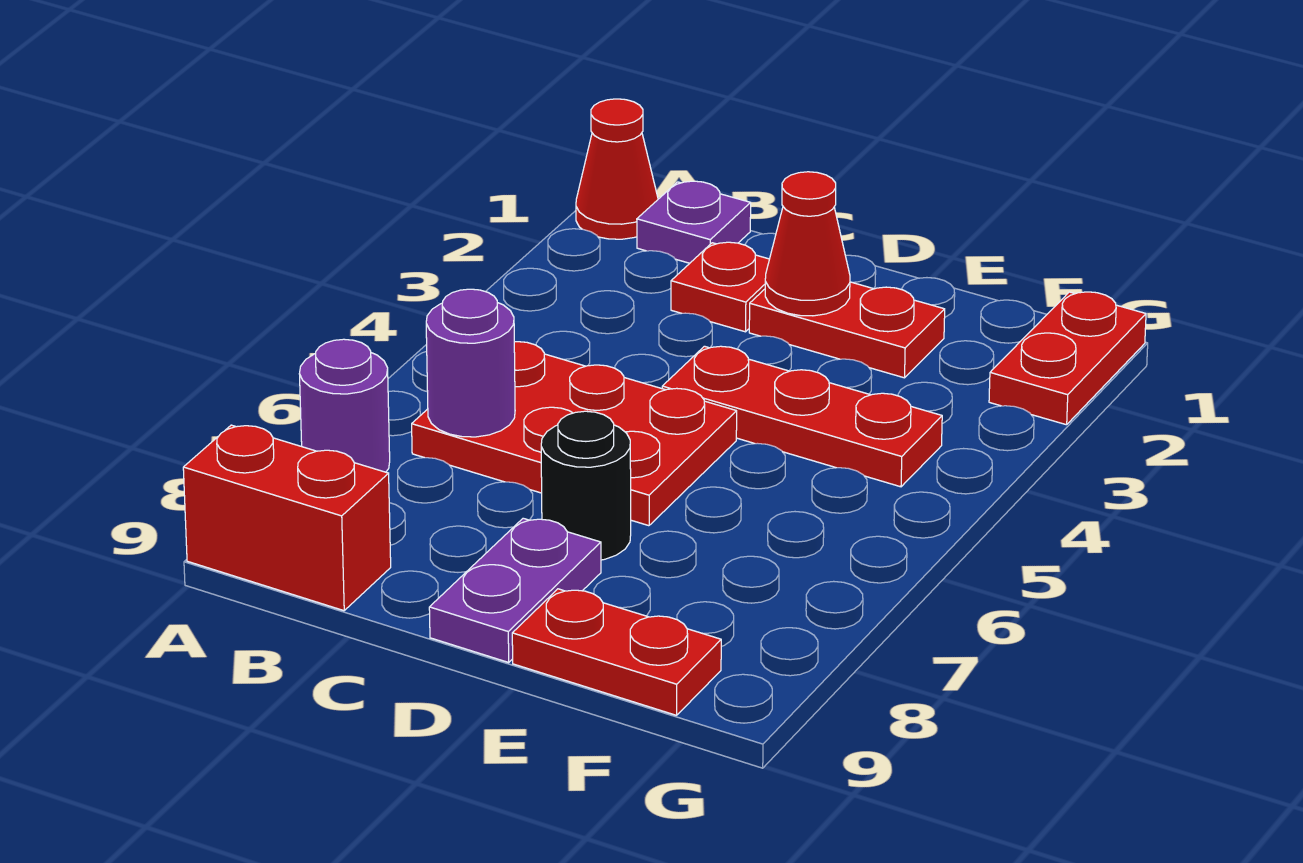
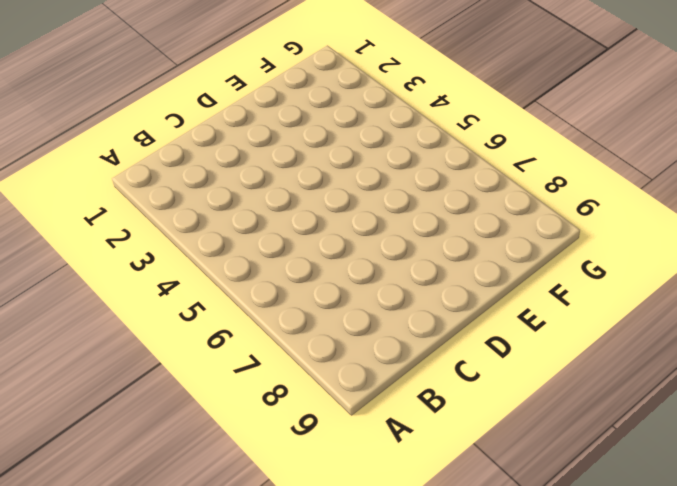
none -> red cone A1 level 1
none -> purple round brick A7 level 1
none -> red brick A9:B9 level 1

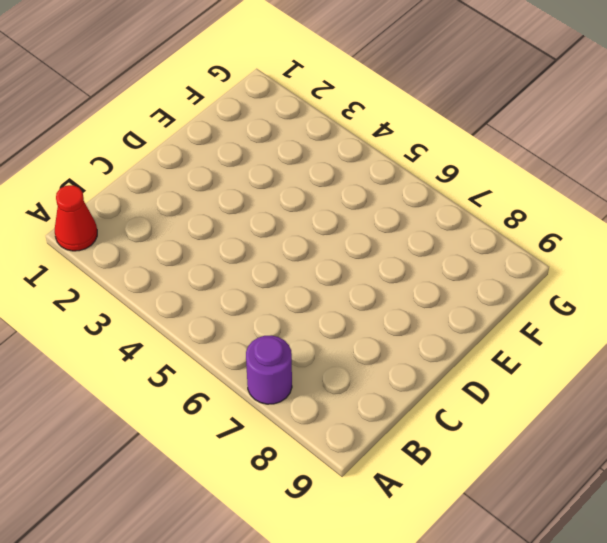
none -> red brick A9:B9 level 1
none -> purple plate B1 level 1
none -> red plate B5:D6 level 1

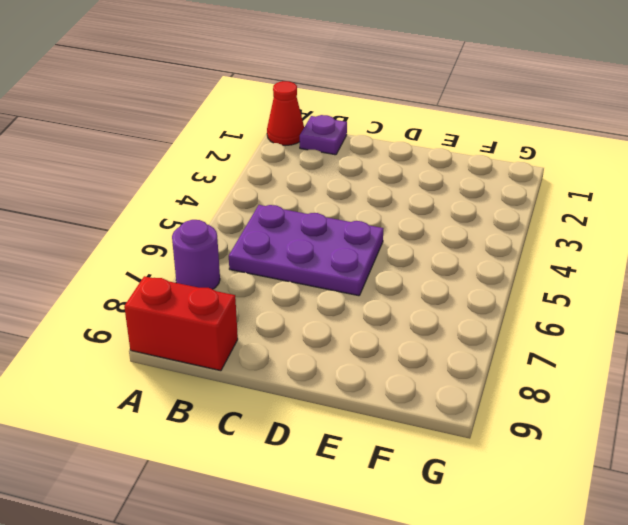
purple plate B5:D6 level 1 -> red plate B5:D6 level 1
none -> red plate C2 level 1
none -> red plate D2:E2 level 1
none -> red plate D4:F4 level 1

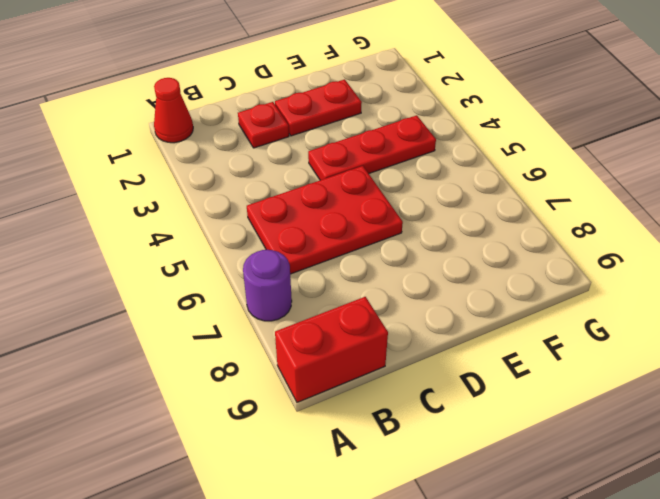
none -> purple plate B1 level 1
none -> black round brick D7 level 1
none -> purple plate D8:D9 level 1

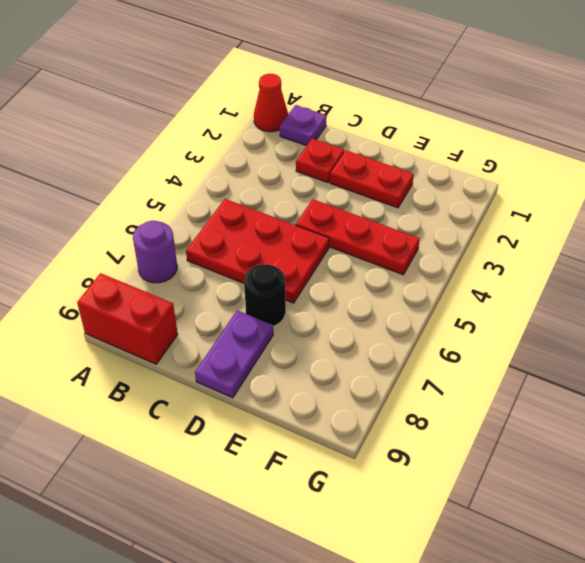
none -> red plate E9:F9 level 1
none -> red plate G1:G2 level 1
none -> purple round brick B6 level 2

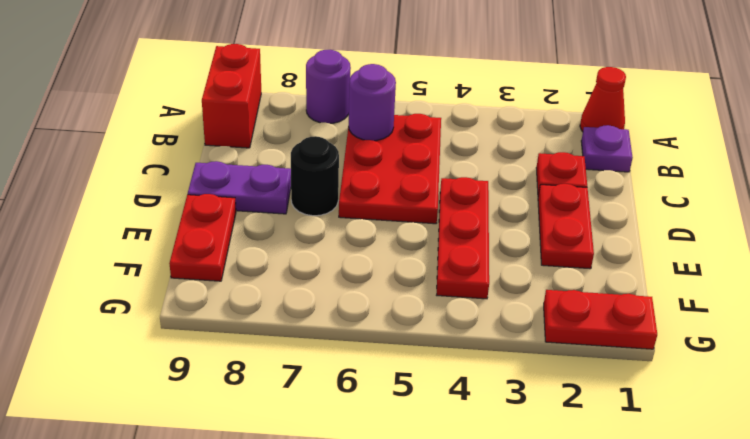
none -> red cone D2 level 2

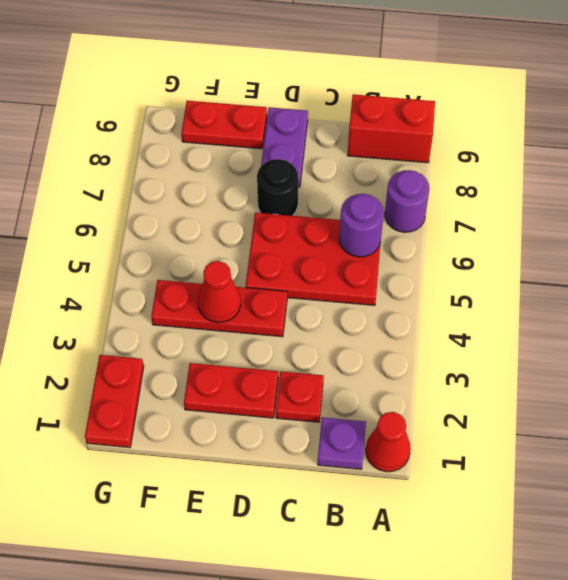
red cone E4 level 2 -> red cone D2 level 2

